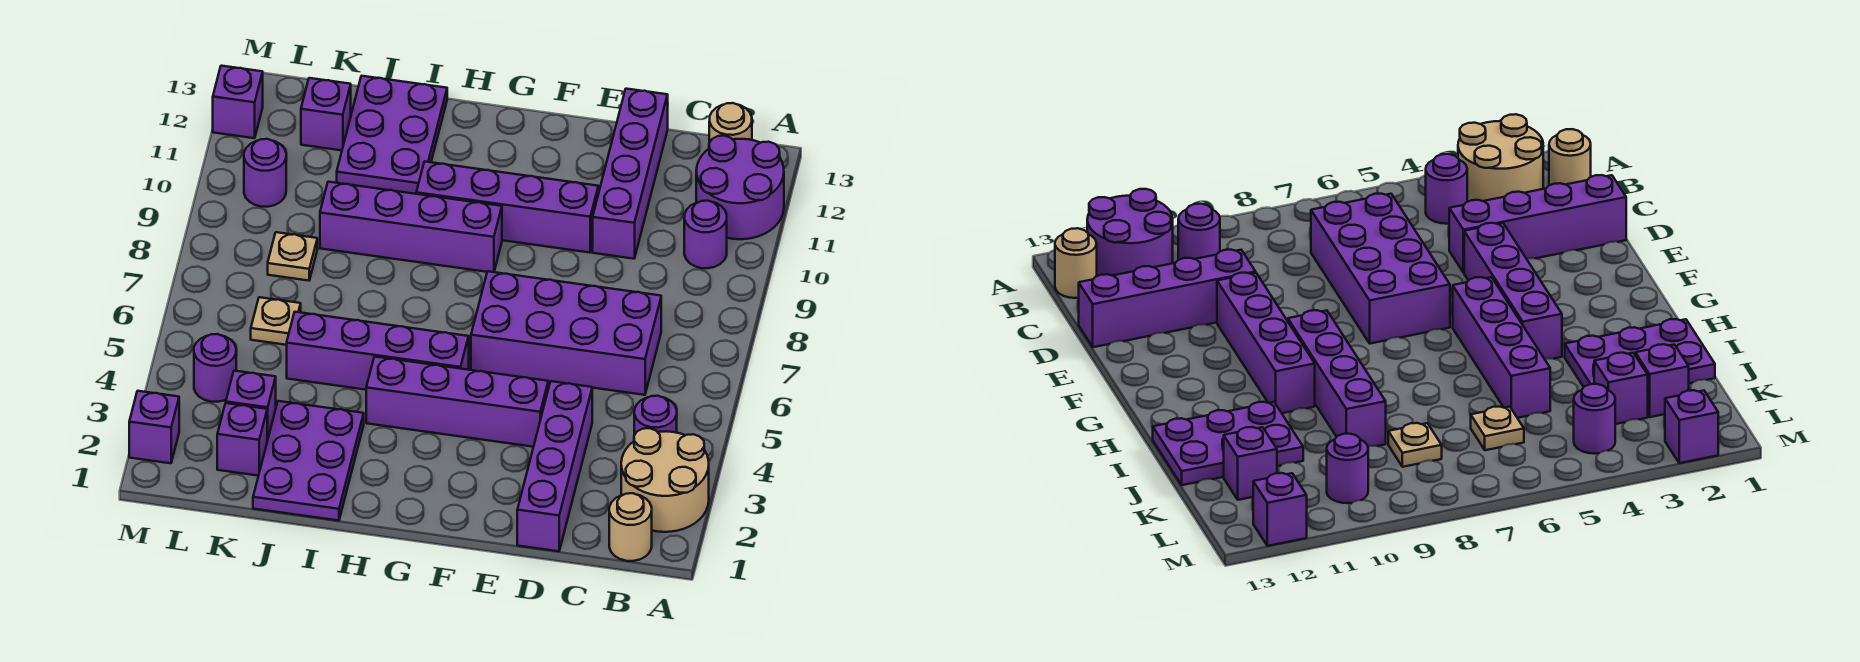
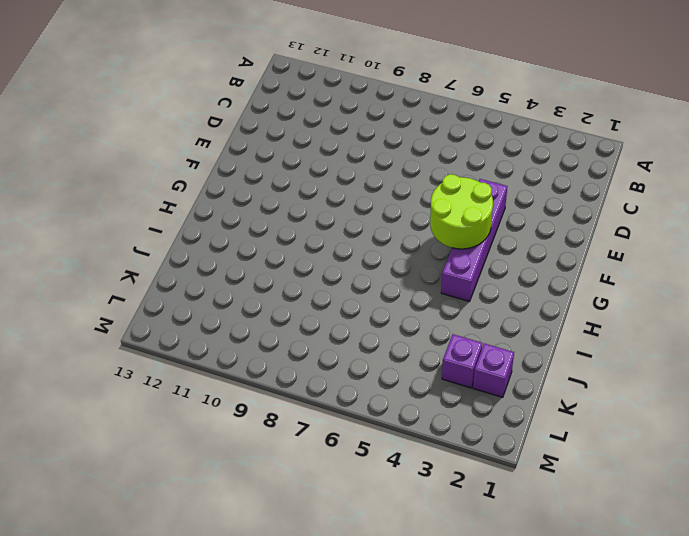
lime round brick F4:G5 level 2 -> none
none -> tan round brick A2:B3 level 1
none -> purple round brick A11:B12 level 1
none -> tan round brick B1 level 1

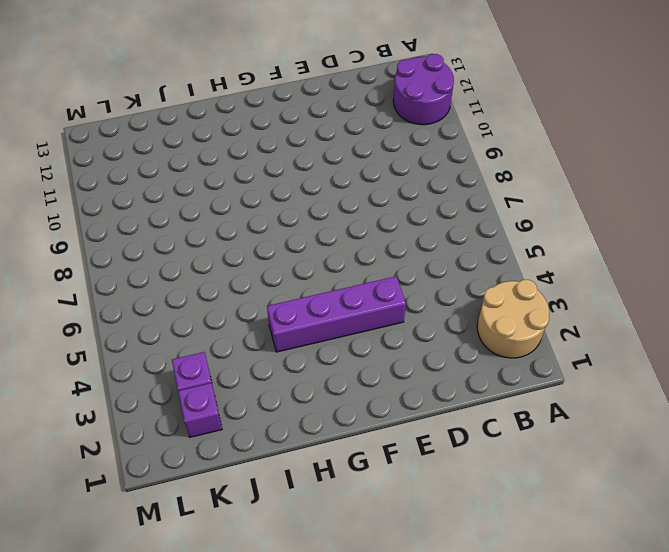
none -> tan round brick B1 level 1
none -> purple round brick B4 level 1
none -> purple round brick B10 level 1

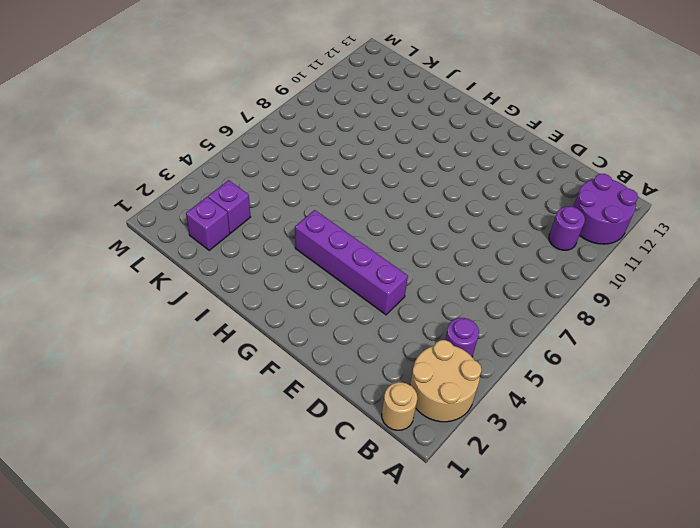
none -> tan round brick B13 level 1
none -> purple brick C6:F7 level 1
none -> purple brick D1:D4 level 1

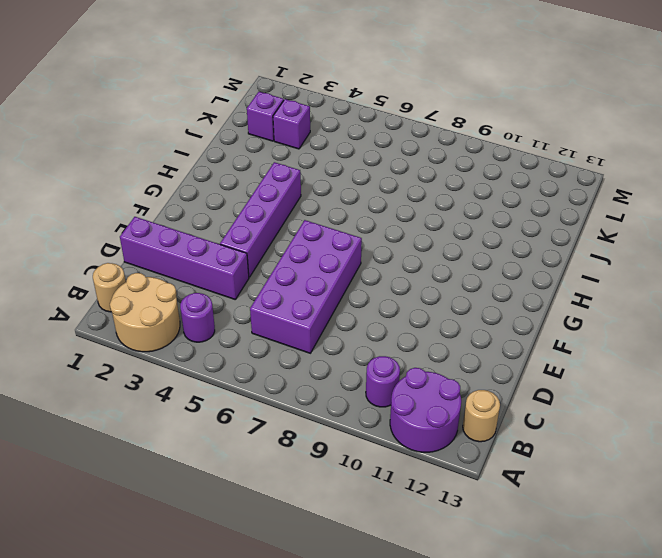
none -> purple brick D10:D13 level 1
none -> purple brick E10:H10 level 1
none -> purple brick G5:J5 level 1

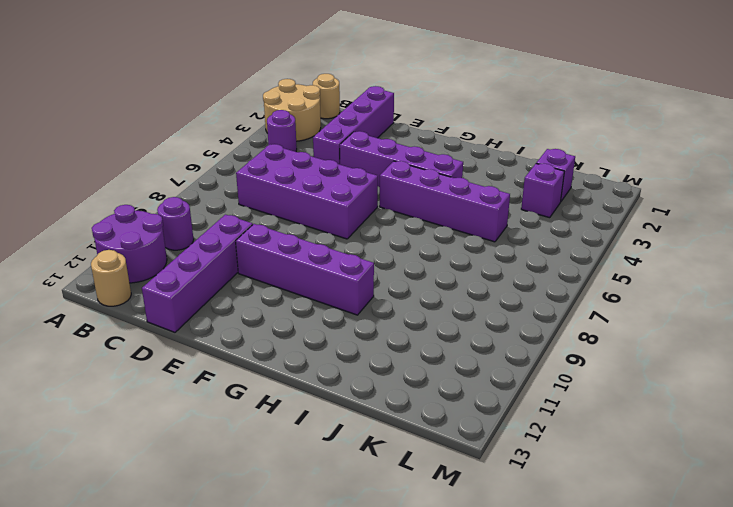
none -> purple brick G9:J9 level 1
none -> purple plate I1:J3 level 1
none -> purple plate I11:J13 level 1

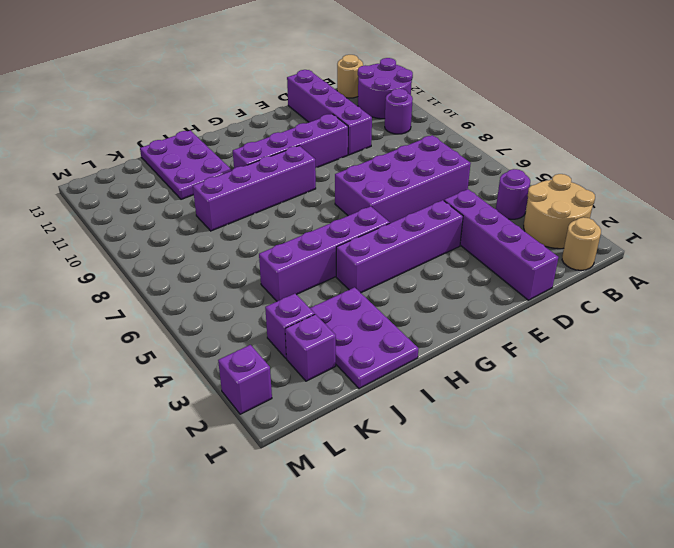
none -> tan plate K6 level 1
none -> tan plate K8 level 1
none -> purple brick K12 level 1

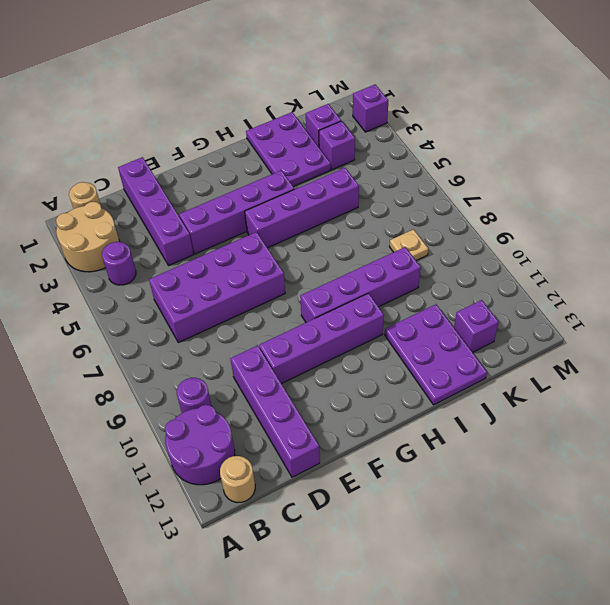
none -> tan plate K6 level 1
none -> purple round brick L4 level 1
none -> purple round brick L10 level 1

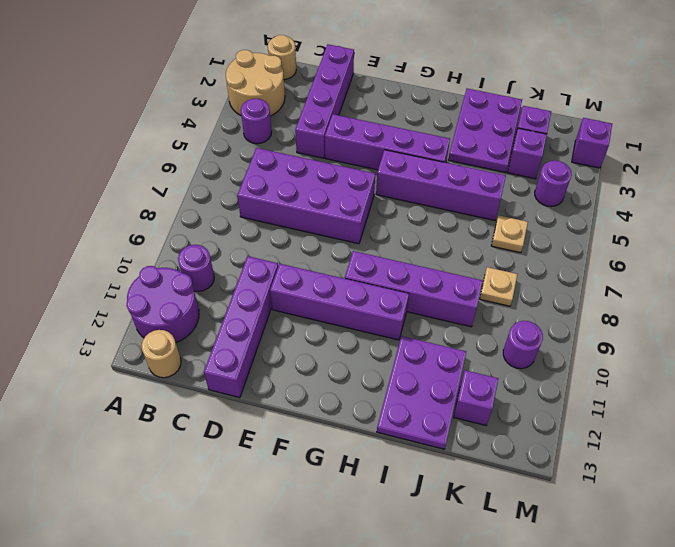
none -> purple brick M12 level 1

